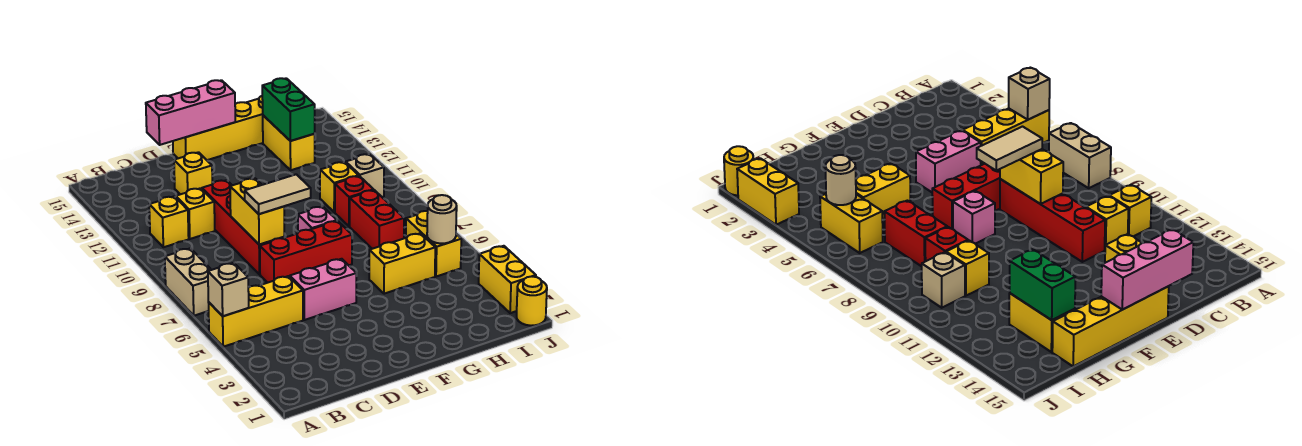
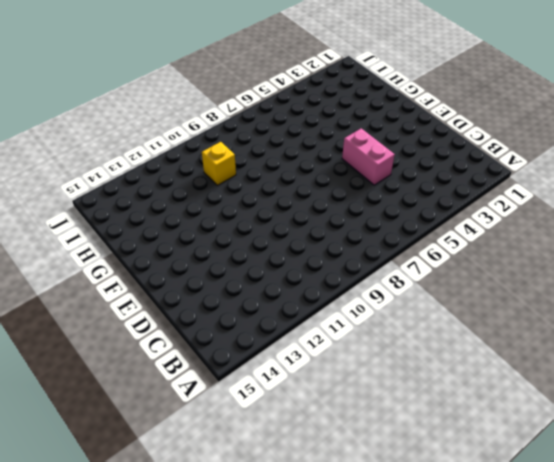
none -> yellow brick A5:C5 level 1
none -> tan brick A7:A8 level 1
none -> yellow brick B11 level 1

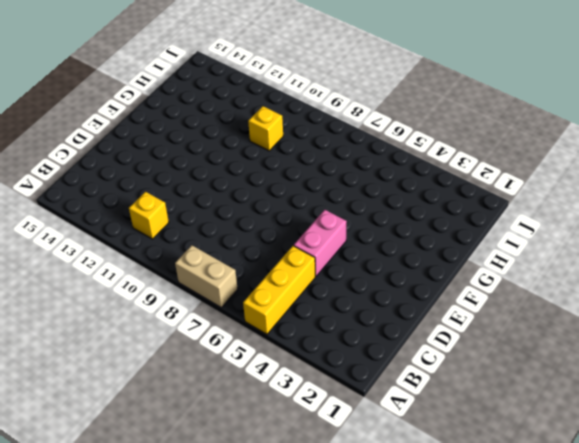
none -> yellow brick C11 level 1
none -> red brick D7:F7 level 1
none -> red brick D8:D11 level 1

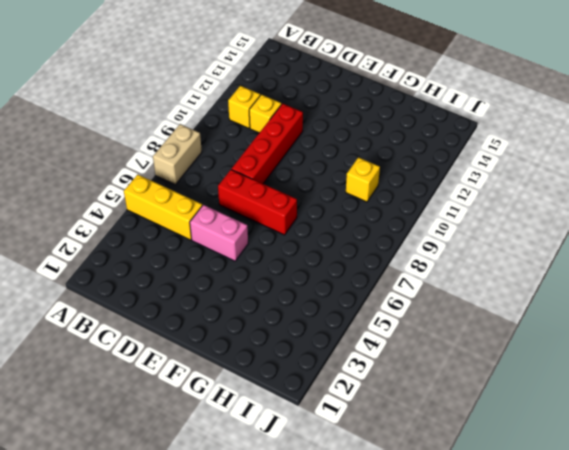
none -> yellow brick D13 level 1
none -> yellow brick E15:H15 level 1
none -> pink brick F8 level 1

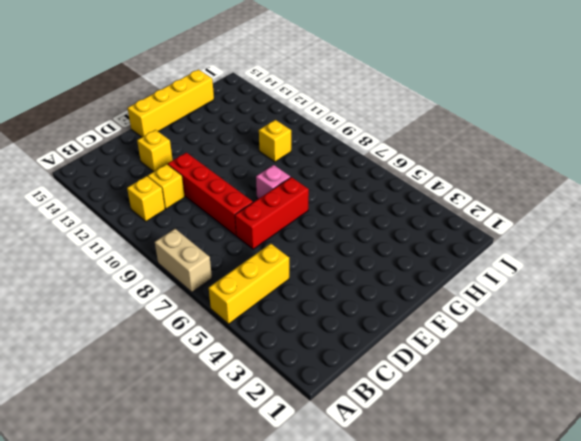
none -> pink brick D5:E5 level 1
none -> yellow brick G5:H5 level 1
none -> red brick H7:H8 level 1

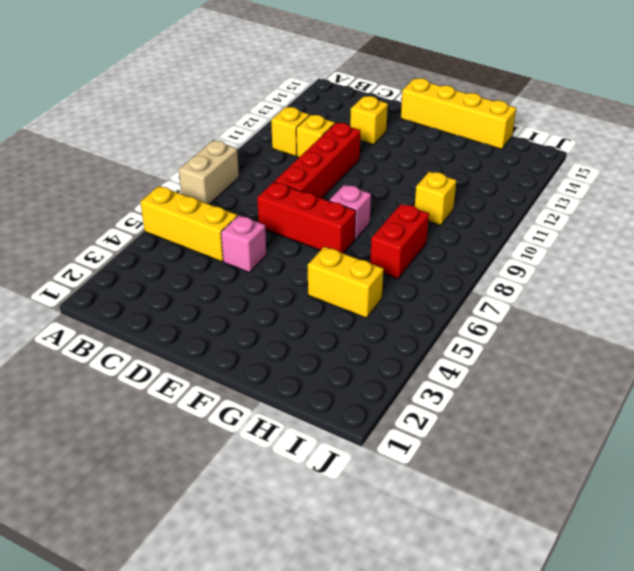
pink brick D5 level 1 -> pink brick D5:E5 level 1
none -> red brick H9 level 1
none -> yellow brick H13:H14 level 1
none -> yellow brick I5:I6 level 1

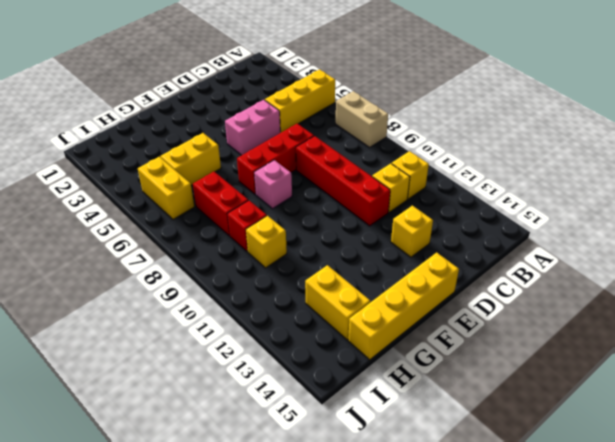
none -> tan brick I10 level 1
none -> yellow round brick J1 level 1
none -> yellow brick J2:J3 level 1

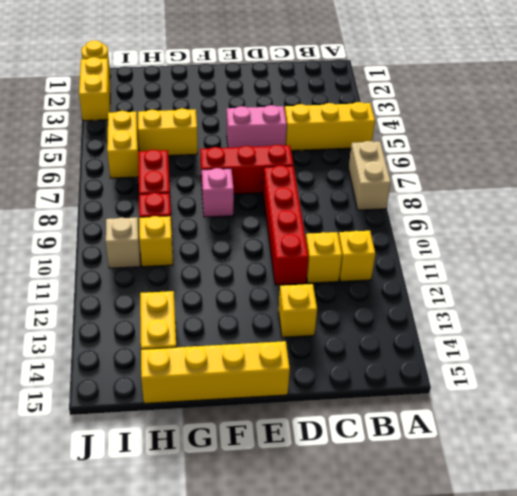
none -> tan brick A5 level 2
none -> yellow brick D8:D9 level 2
none -> pink brick D15:F15 level 2

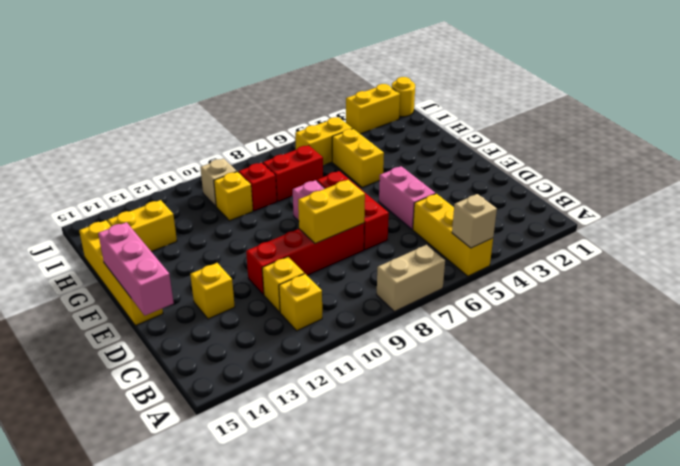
none -> green brick H13:H14 level 2
none -> tan round brick I5 level 2
none -> tan tile D8:E8 level 3

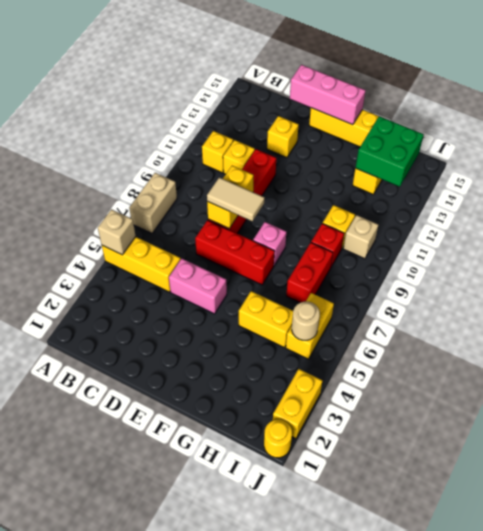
green brick H13:I14 level 2 -> green brick H13:H14 level 2

